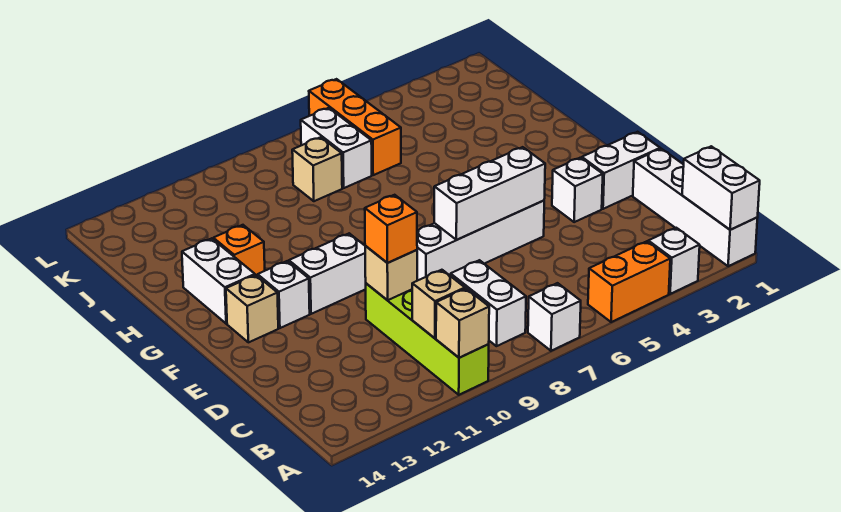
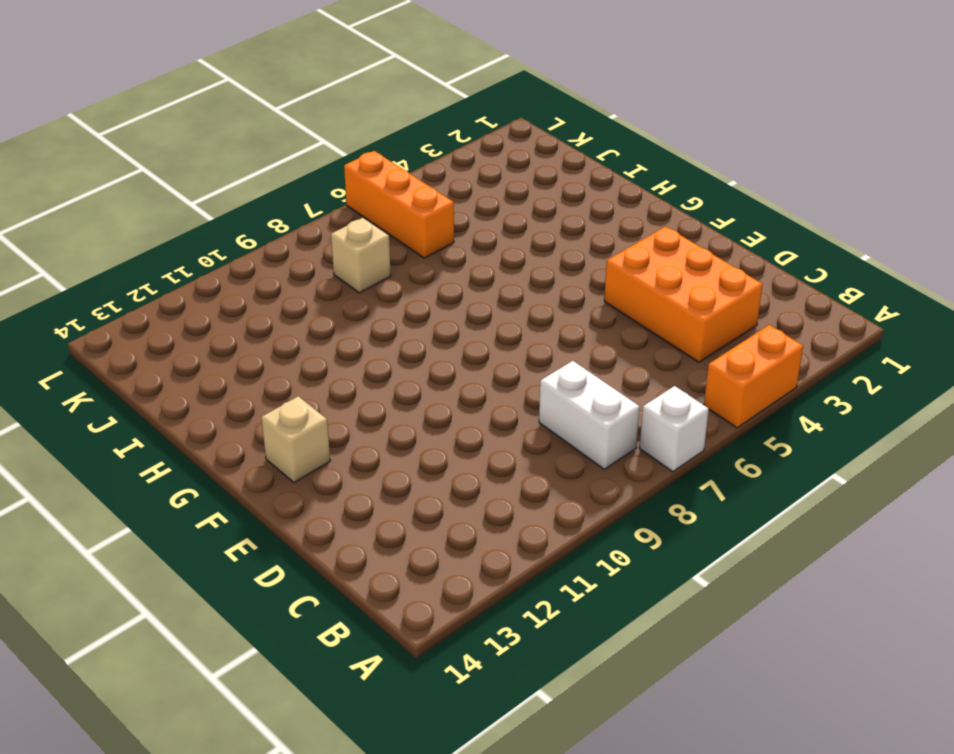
orange brick C3:E4 level 1 -> white brick E3 level 1
none -> white brick A1:D1 level 1
none -> white brick A3 level 1
none -> lime brick A10:D10 level 1

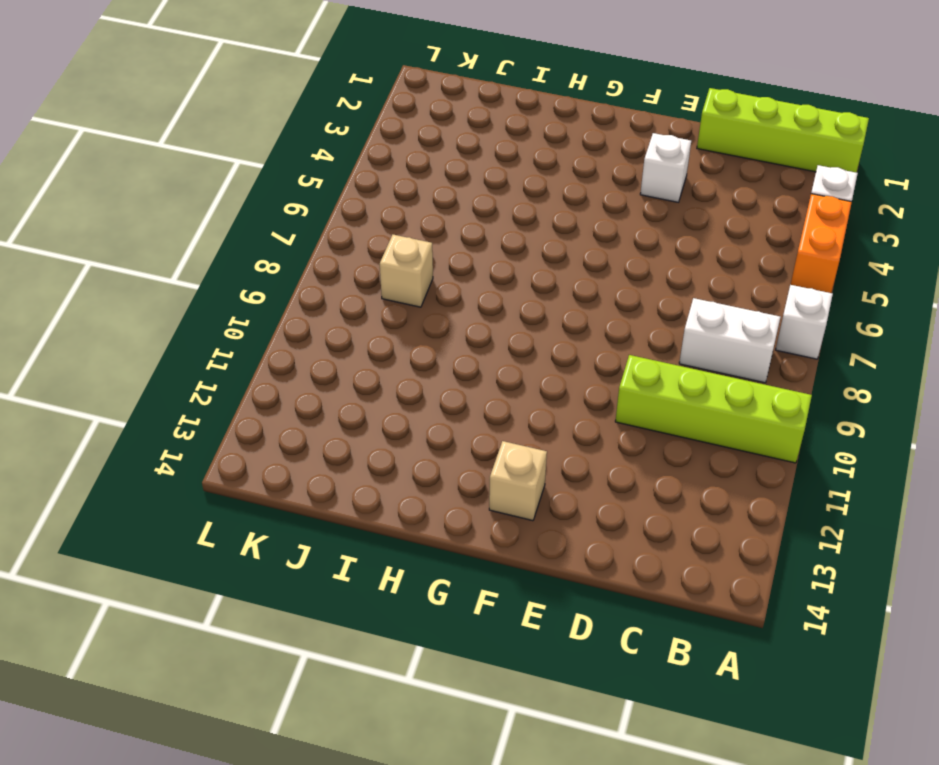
lime brick A1:D1 level 1 -> white brick A1:D1 level 1
none -> white brick E1:E2 level 1
none -> white brick E5:E8 level 1
none -> white brick F10:F11 level 1

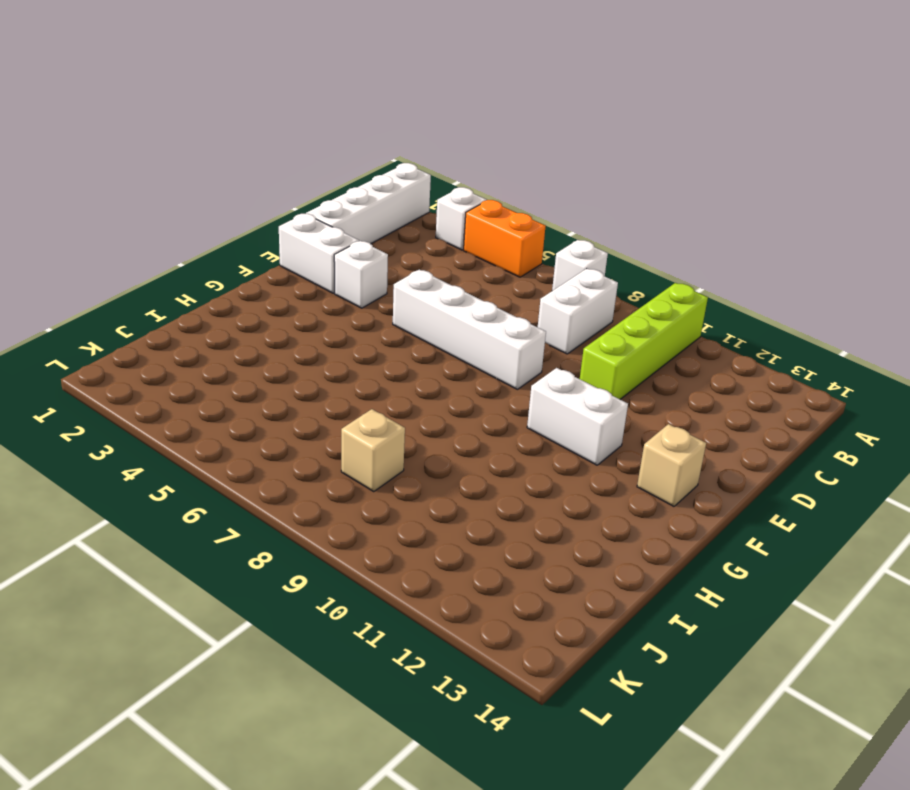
none -> white brick F12 level 1
none -> white brick G13:H13 level 1
none -> orange brick H12 level 1

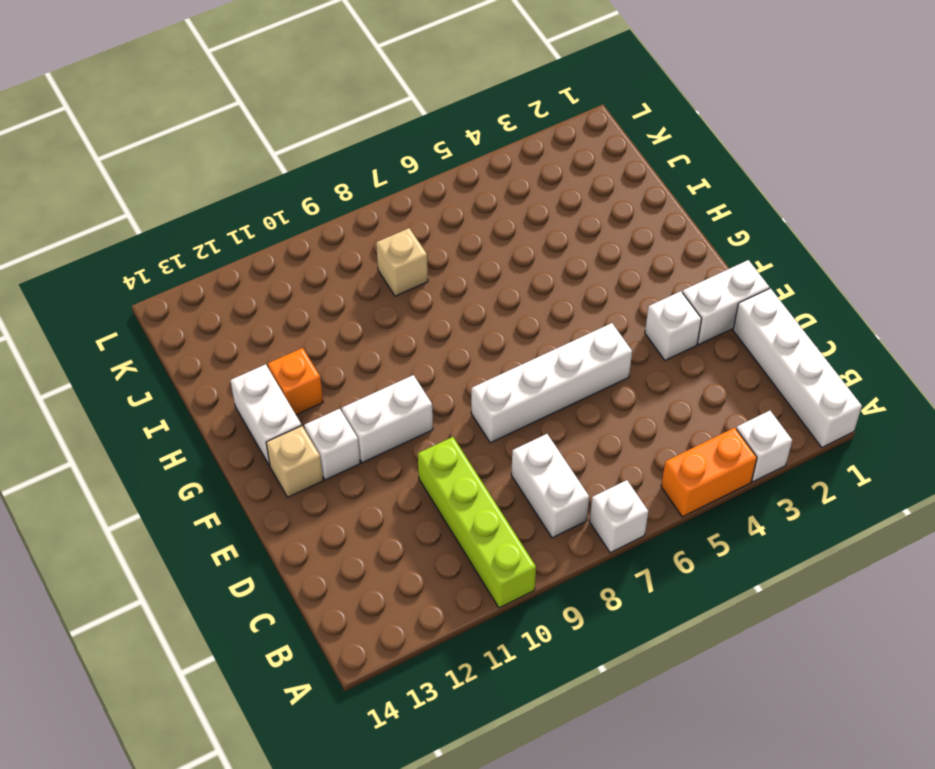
none -> orange brick J6:L6 level 1
none -> white brick J7:K7 level 1
none -> white brick A1:B1 level 2

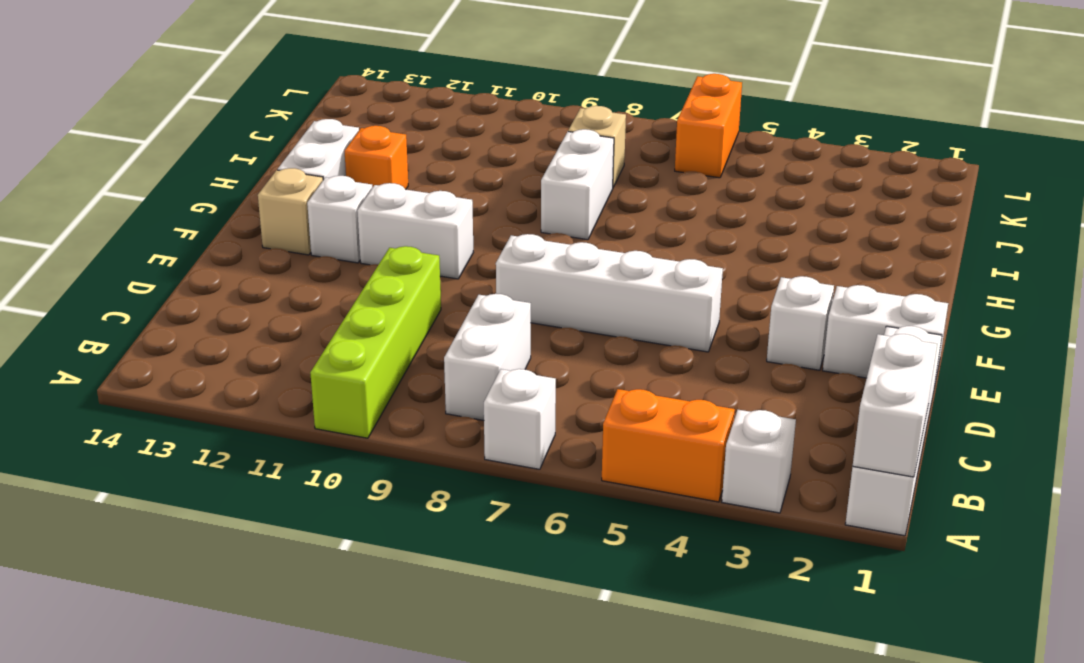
white brick H8:I8 level 1 -> white brick J7:K7 level 1
orange brick K6:L6 level 1 -> orange brick J6:L6 level 1
none -> tan brick A10 level 2
none -> tan brick B10 level 2
none -> tan brick D10 level 2

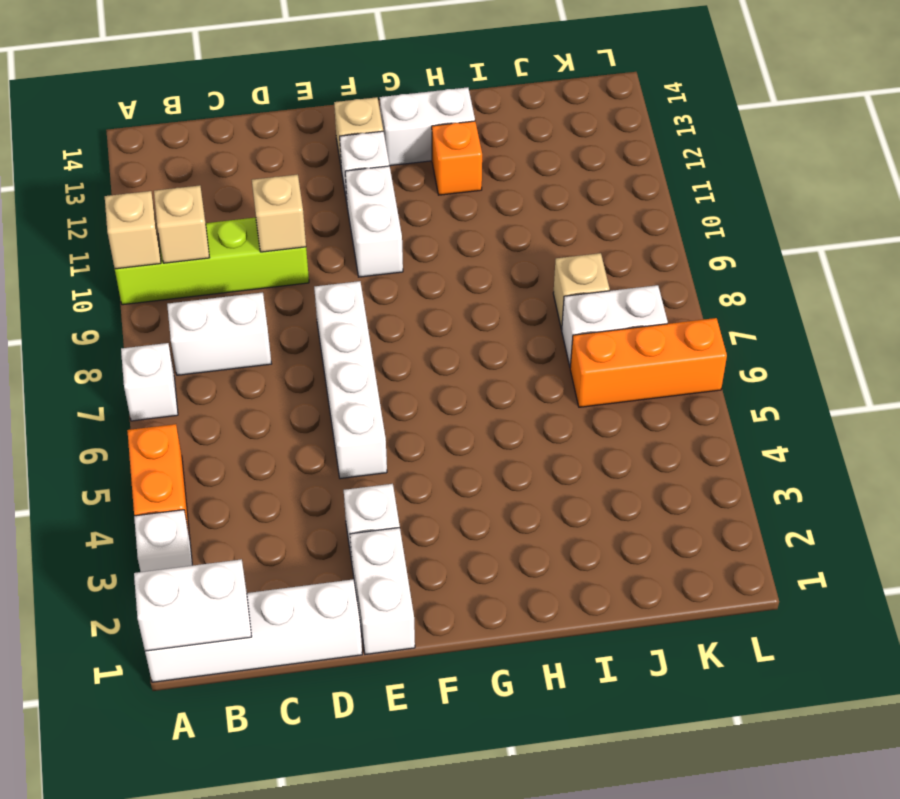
none -> white brick E5:E7 level 2
none -> orange brick D10 level 3

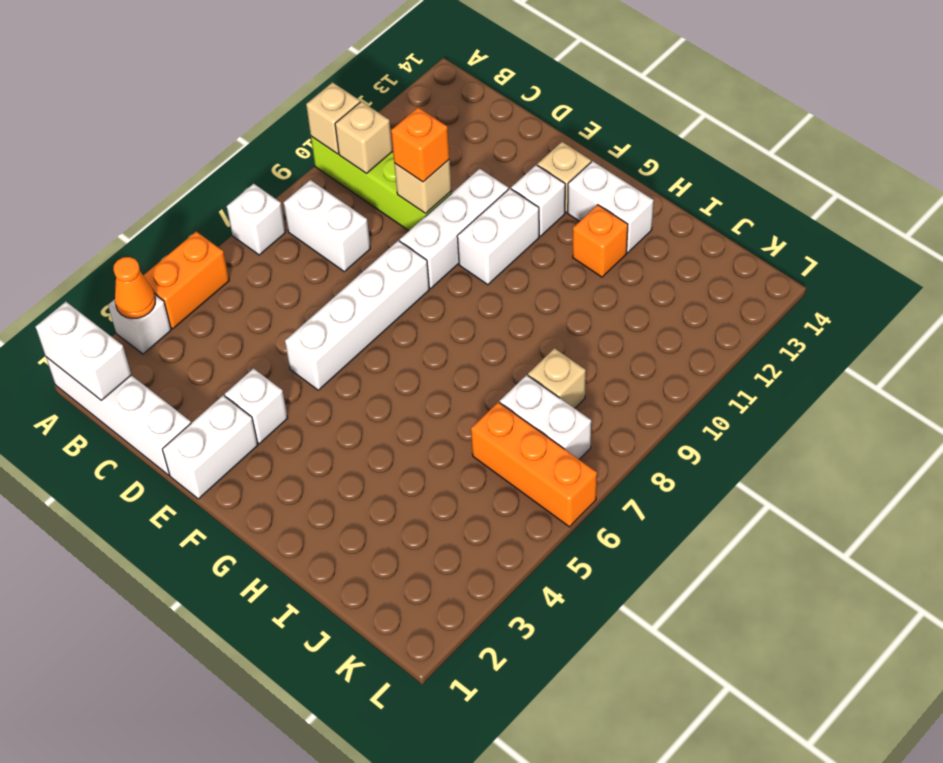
orange cone A3 level 2 -> none
white brick E9:E11 level 1 -> white brick E5:E7 level 2

